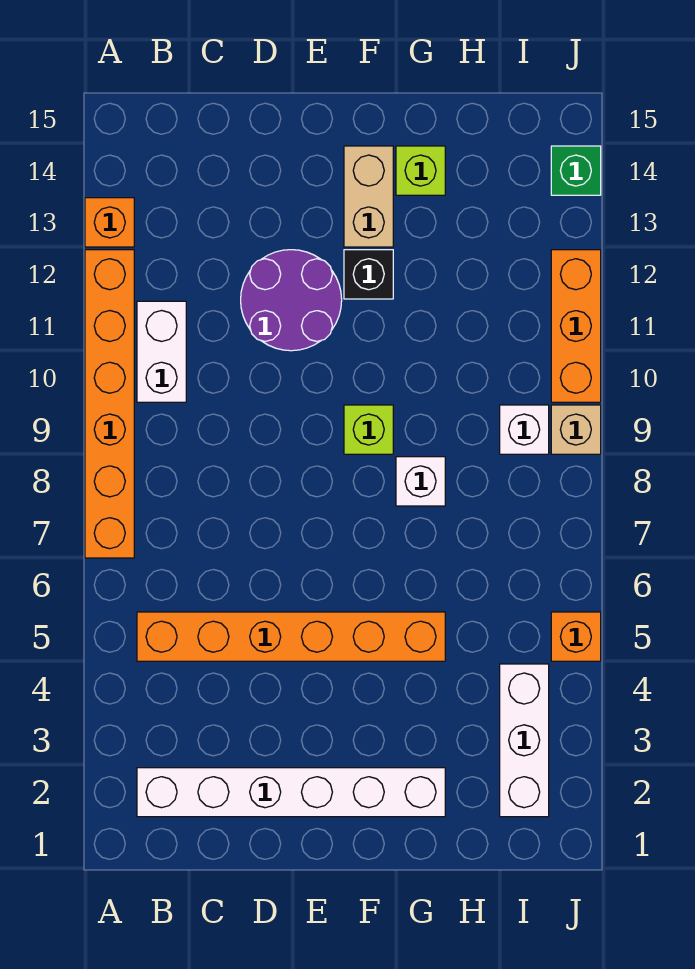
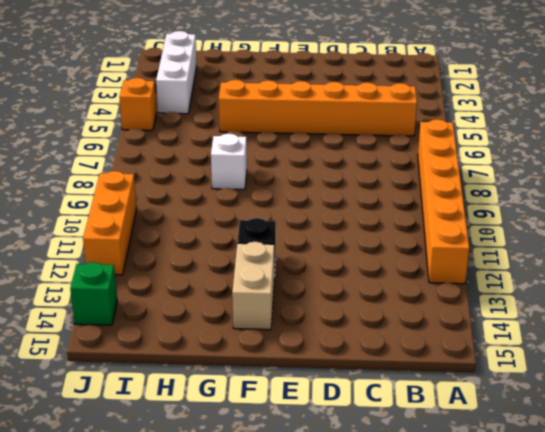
none -> orange brick A13 level 1
none -> white brick B2:G2 level 1
none -> white brick B10:B11 level 1

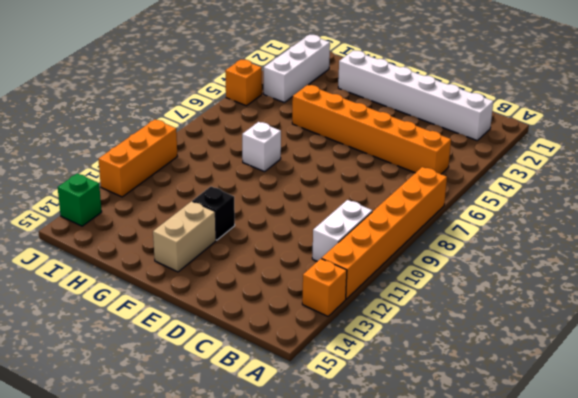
none -> purple round brick D11:E12 level 1
none -> lime brick F9 level 1
none -> lime brick G14 level 1

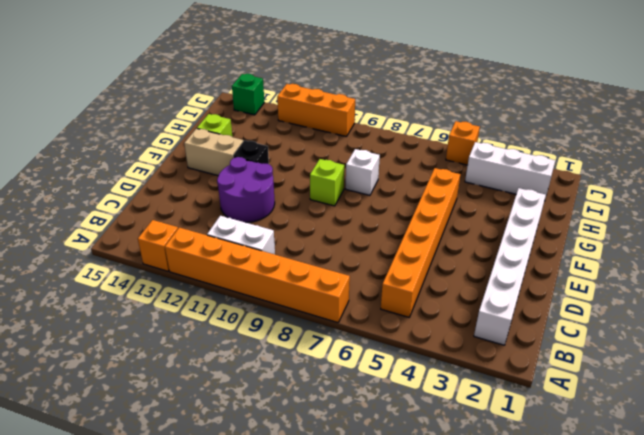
none -> white brick I9 level 1
none -> tan brick J9 level 1

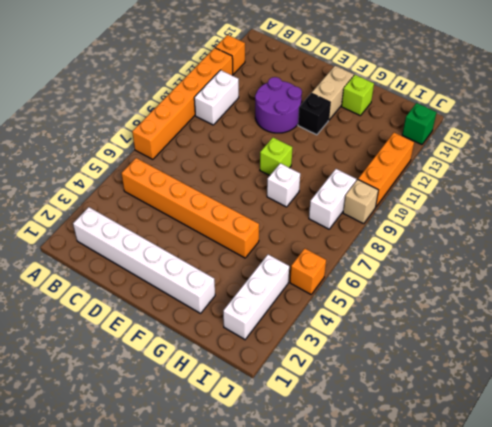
white brick I8:I9 level 1 -> white brick I9 level 1

